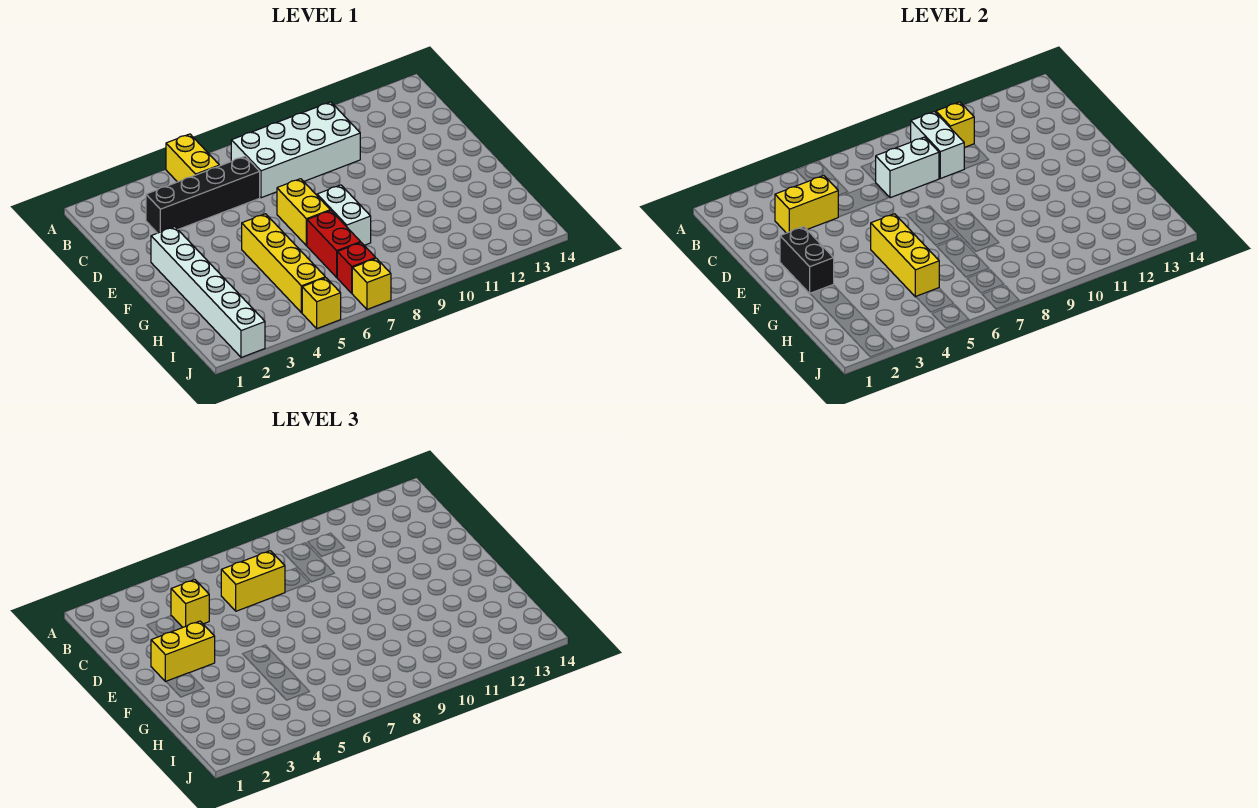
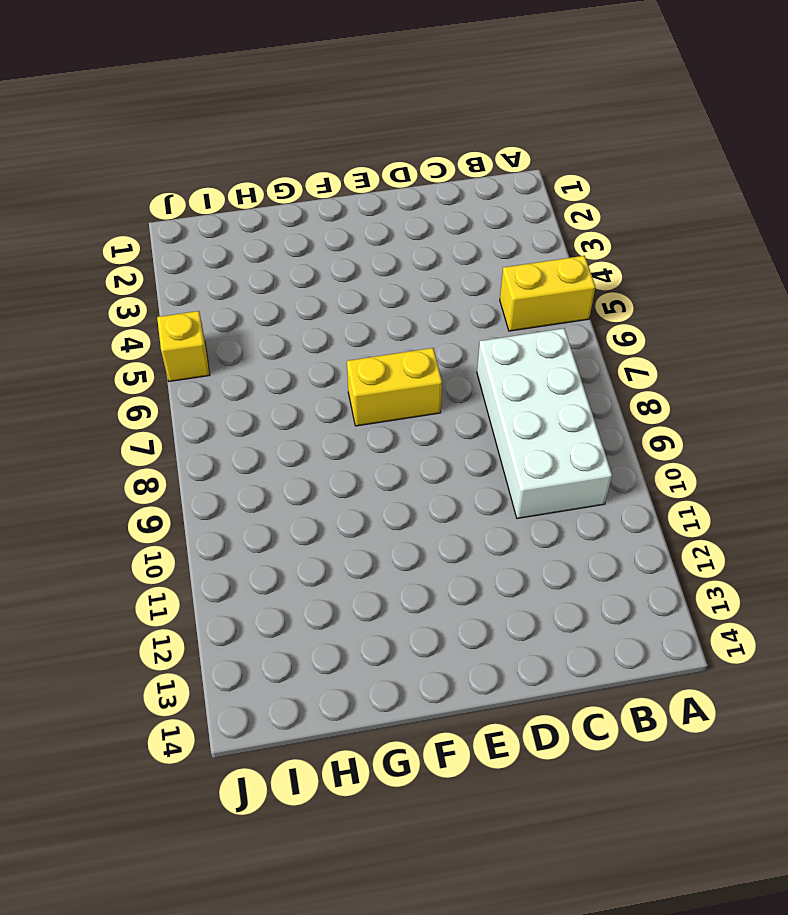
none -> black brick C3:C6 level 1
none -> white brick E2:J2 level 1
none -> yellow brick F5:I5 level 1

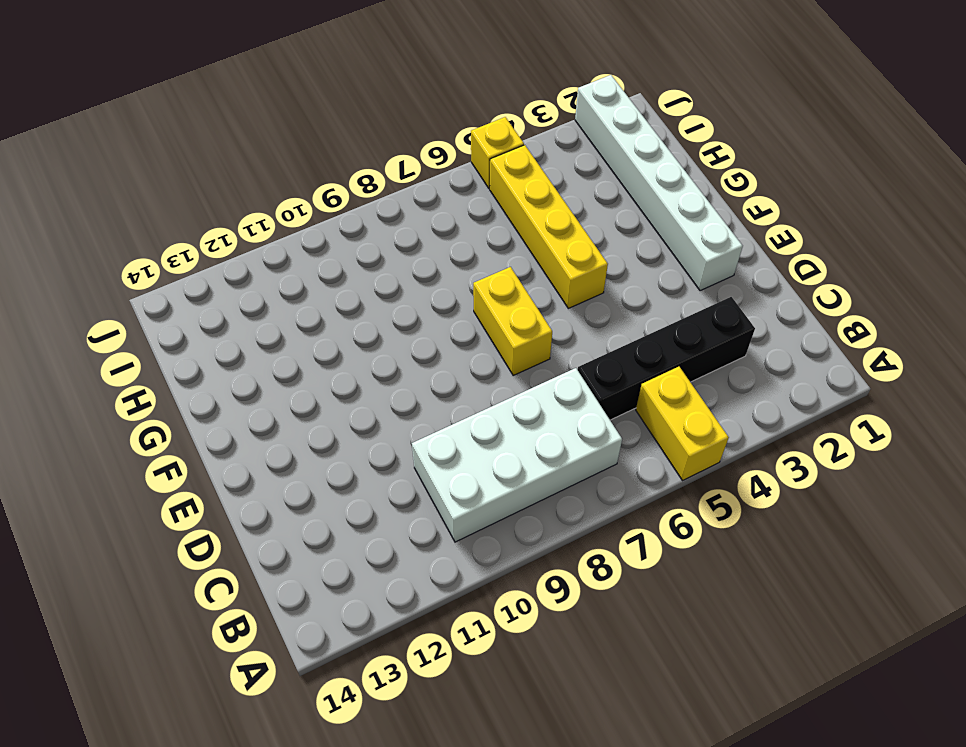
none -> white brick F8:G8 level 1
none -> red brick G7:H7 level 1
none -> red brick I7 level 1

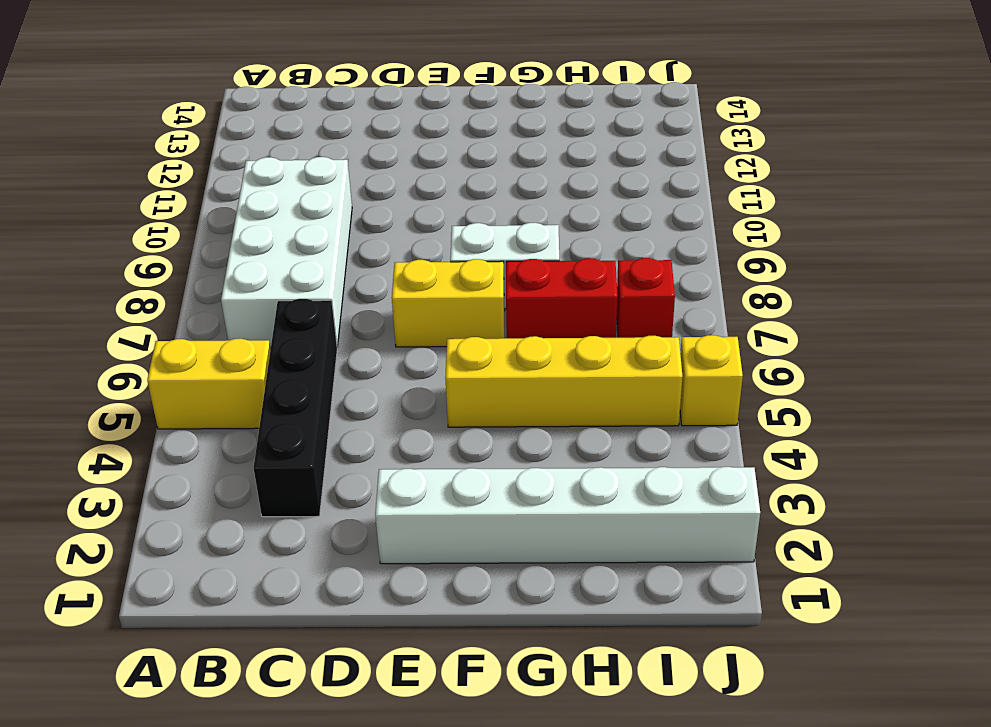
none -> yellow brick J7 level 1
none -> white brick B9:C9 level 2
none -> yellow brick B10 level 2

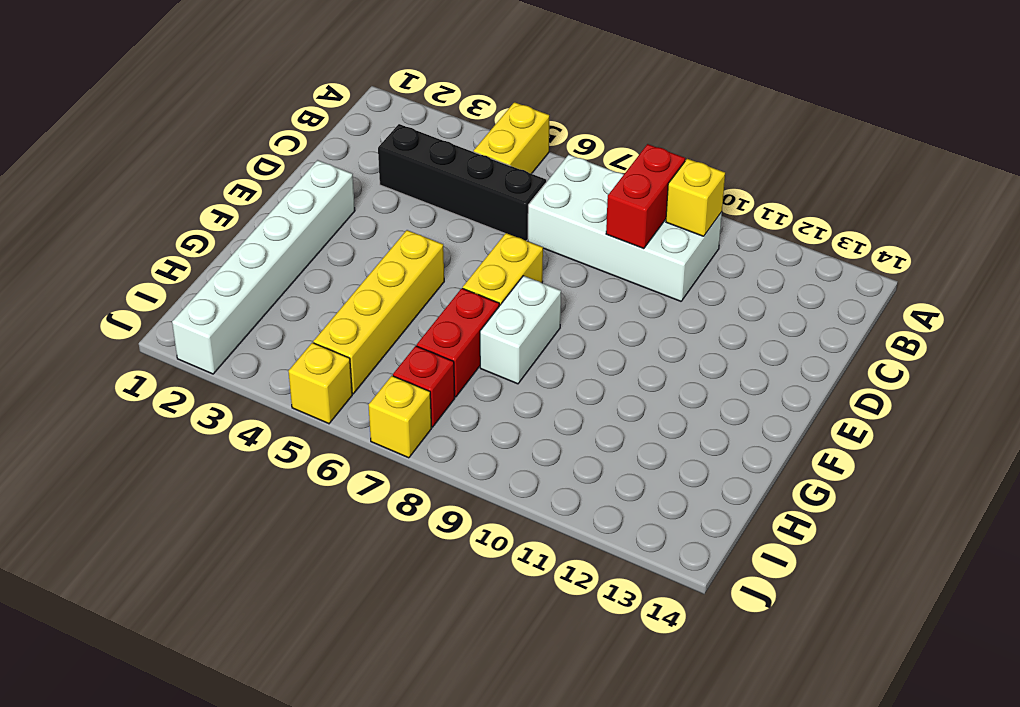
red brick B9:C9 level 2 -> white brick B9:C9 level 2
none -> yellow brick C3:C4 level 2
none -> white brick C7:C8 level 2
none -> black brick E2:F2 level 2

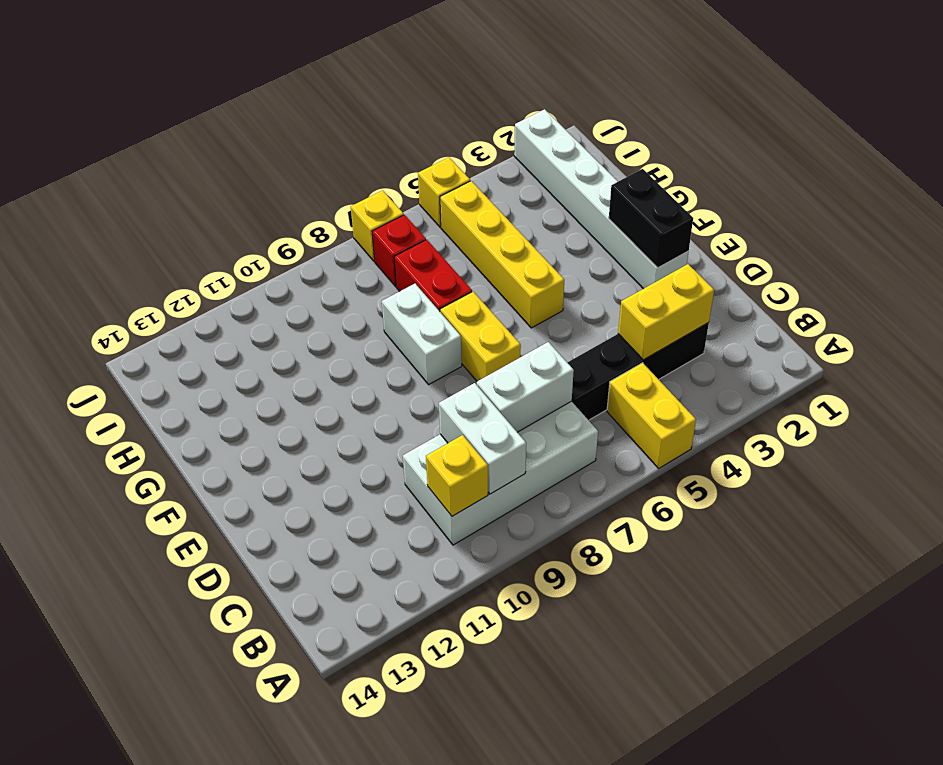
none -> yellow brick F5:H5 level 2
none -> yellow brick C4 level 3
none -> yellow brick C6:C7 level 3

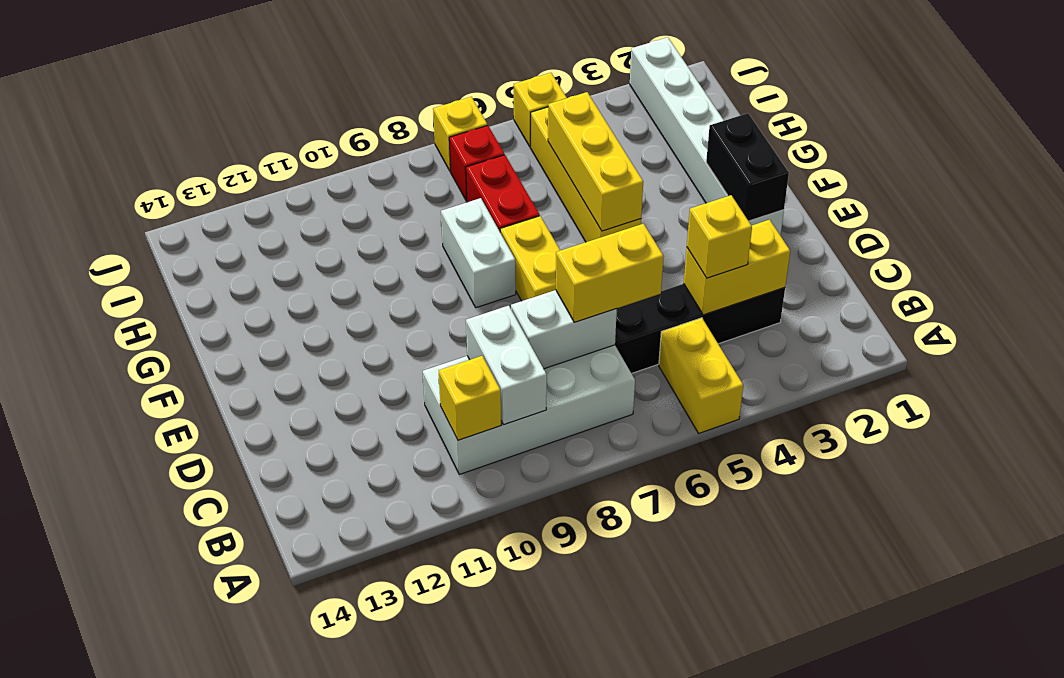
none -> yellow brick E2:E3 level 3

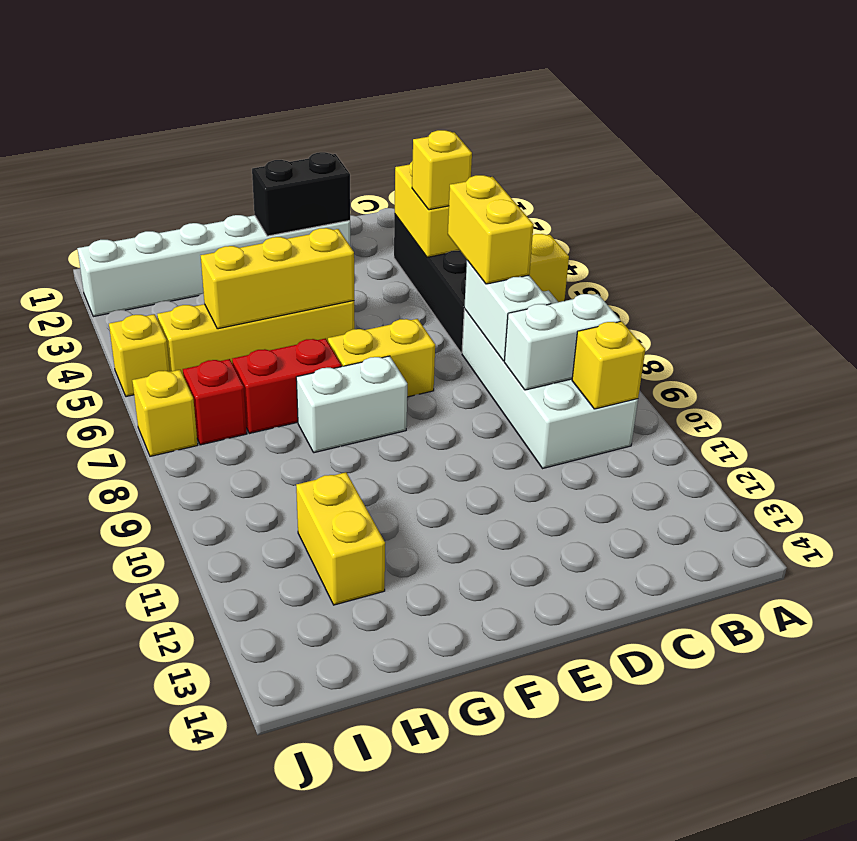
yellow brick H11:H12 level 1 -> yellow brick E2:E3 level 3

